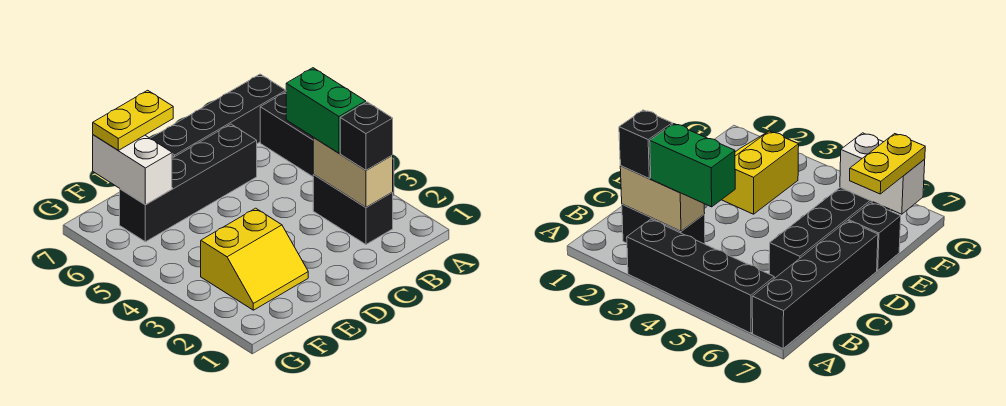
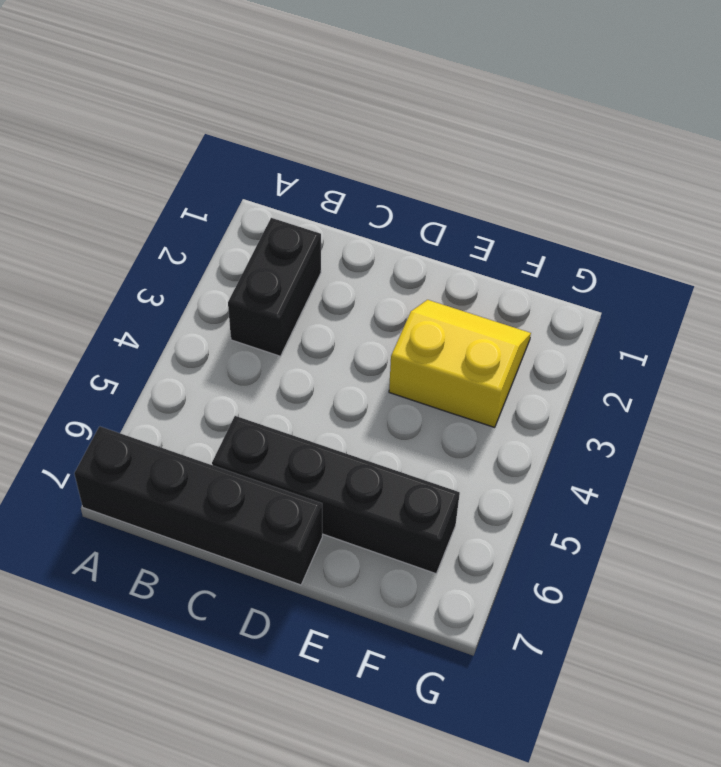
none -> black brick A3:A6 level 1
none -> black brick E7 level 1

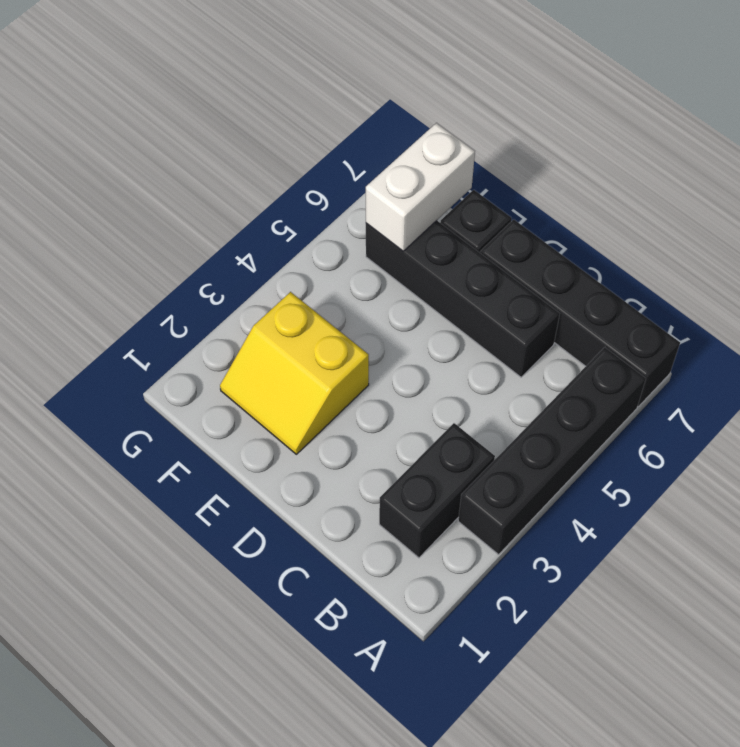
none -> tan brick B2:B3 level 2
none -> black brick B2 level 3

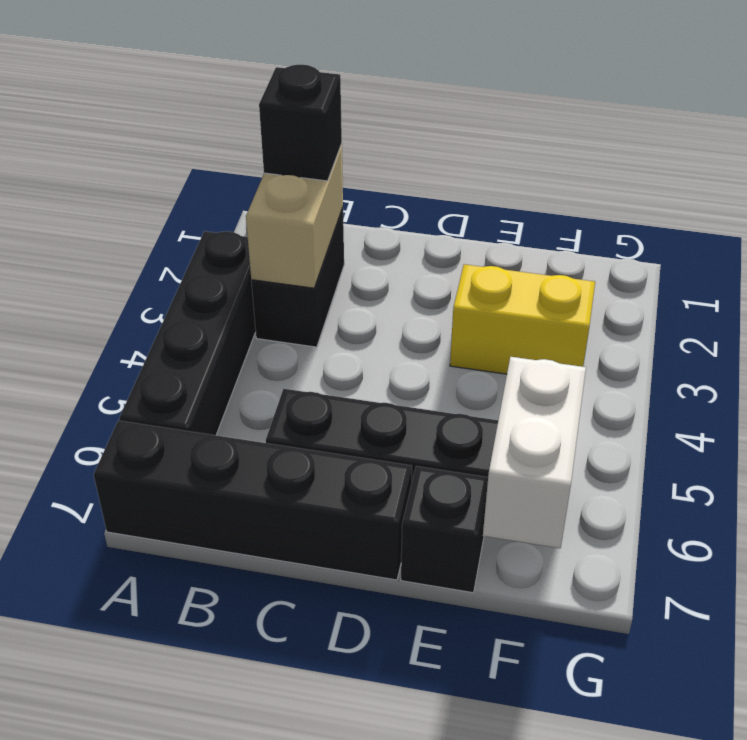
none -> green brick B3:B4 level 3
none -> yellow plate E7:F7 level 3

